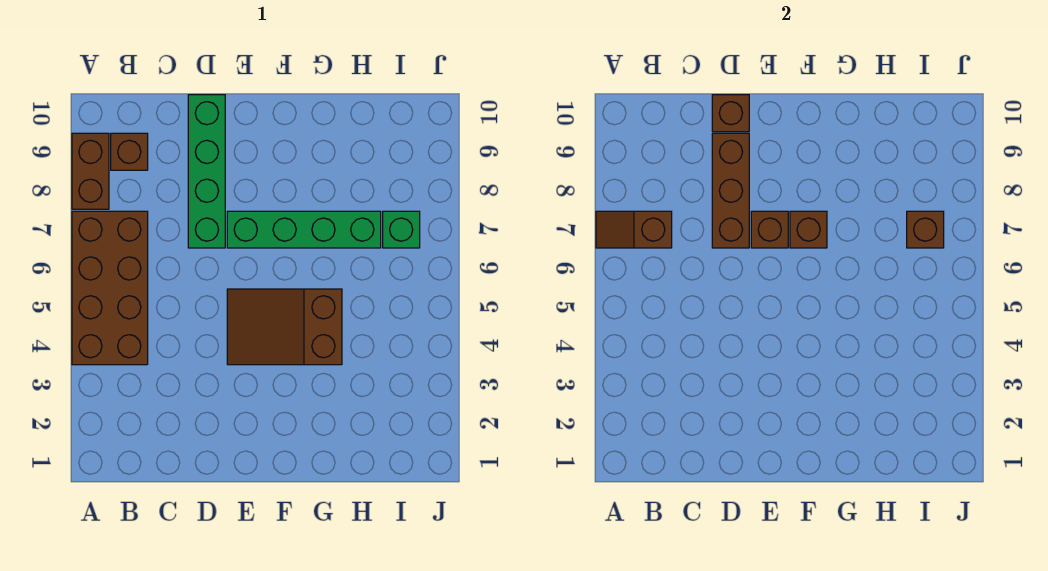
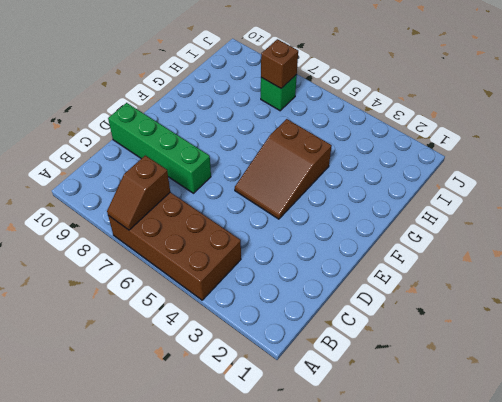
none -> brown brick A8:A9 level 1
none -> brown brick B9 level 1
none -> green brick E7:H7 level 1

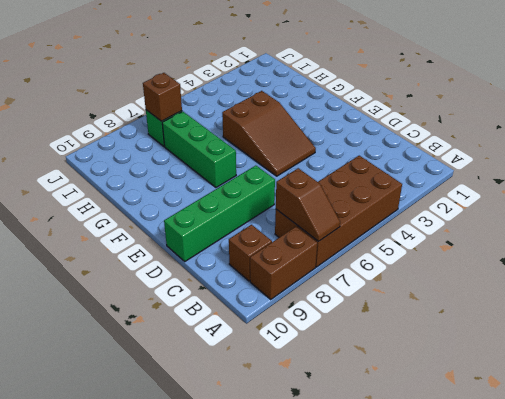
green brick F7:H7 level 1 -> green brick E7:H7 level 1
none -> brown brick D7:D9 level 2
none -> brown brick D10 level 2
none -> brown brick E7 level 2

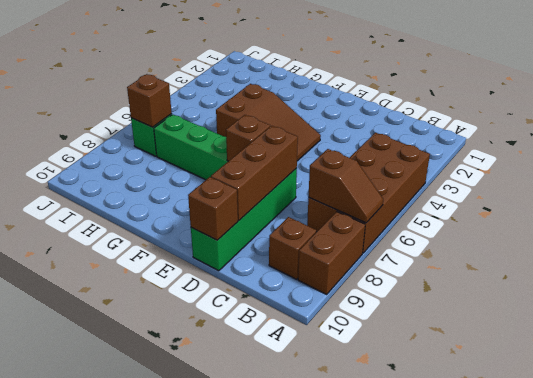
none -> brown brick F7 level 2

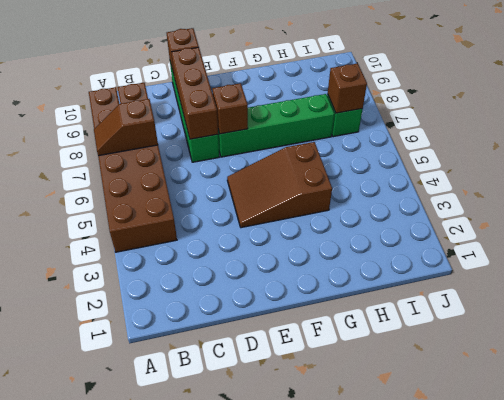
none -> brown brick F7 level 2

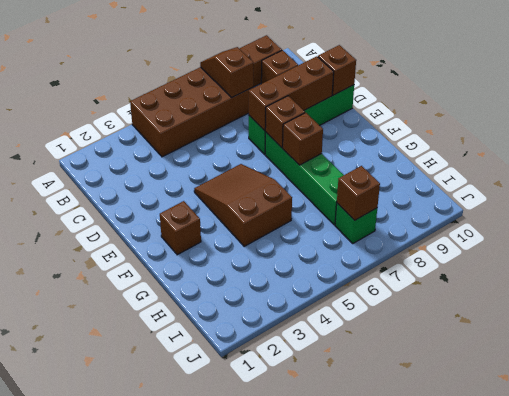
brown brick F2 level 1 -> none

